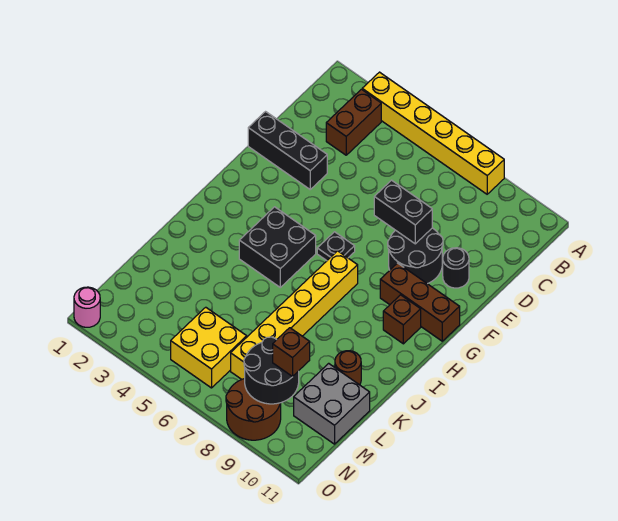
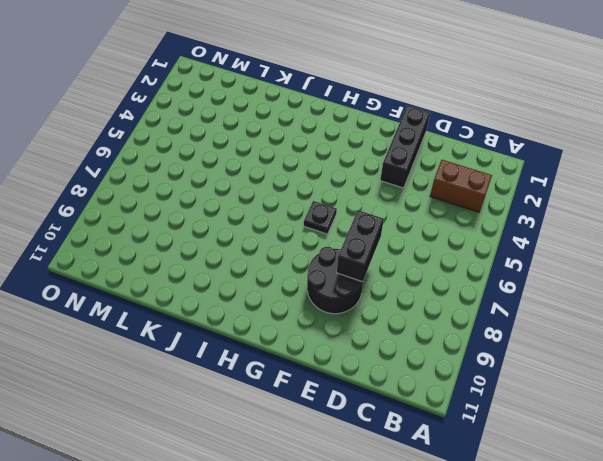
none -> yellow brick A3:A8 level 1
none -> black round brick E10 level 1
none -> brown brick G9:G11 level 1

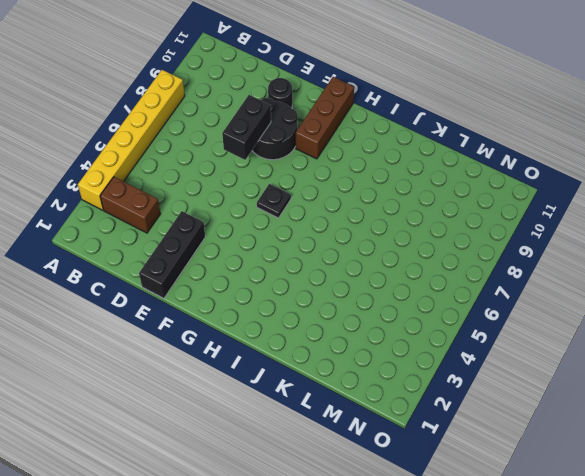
none -> black brick H4:I5 level 1
none -> yellow brick H7:M7 level 1
none -> brown brick H10 level 1

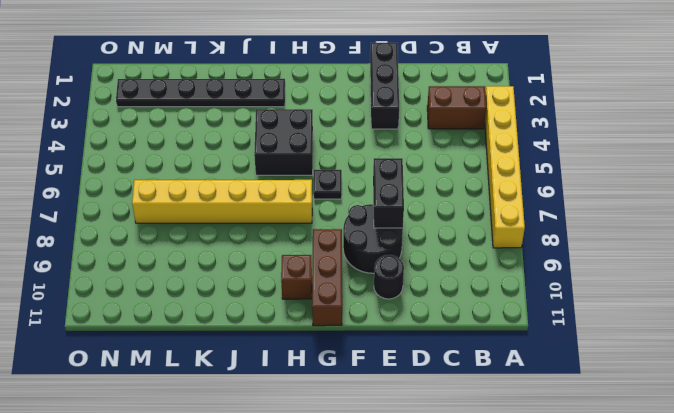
black plate I2:N2 level 1 -> none
none -> brown round brick K10 level 1
none -> grey brick L10:M11 level 1
none -> yellow brick M5:N6 level 1

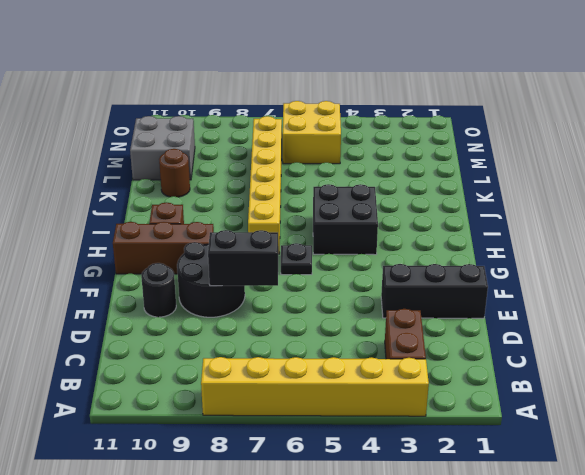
none -> brown round brick N8:O9 level 1
none -> pink round brick O1 level 1
none -> black round brick M8:N9 level 2

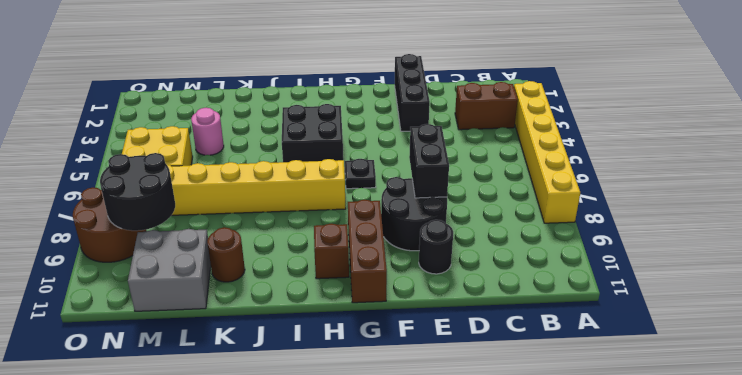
pink round brick L4 level 1 -> pink round brick O1 level 1
none -> brown brick M9 level 3

